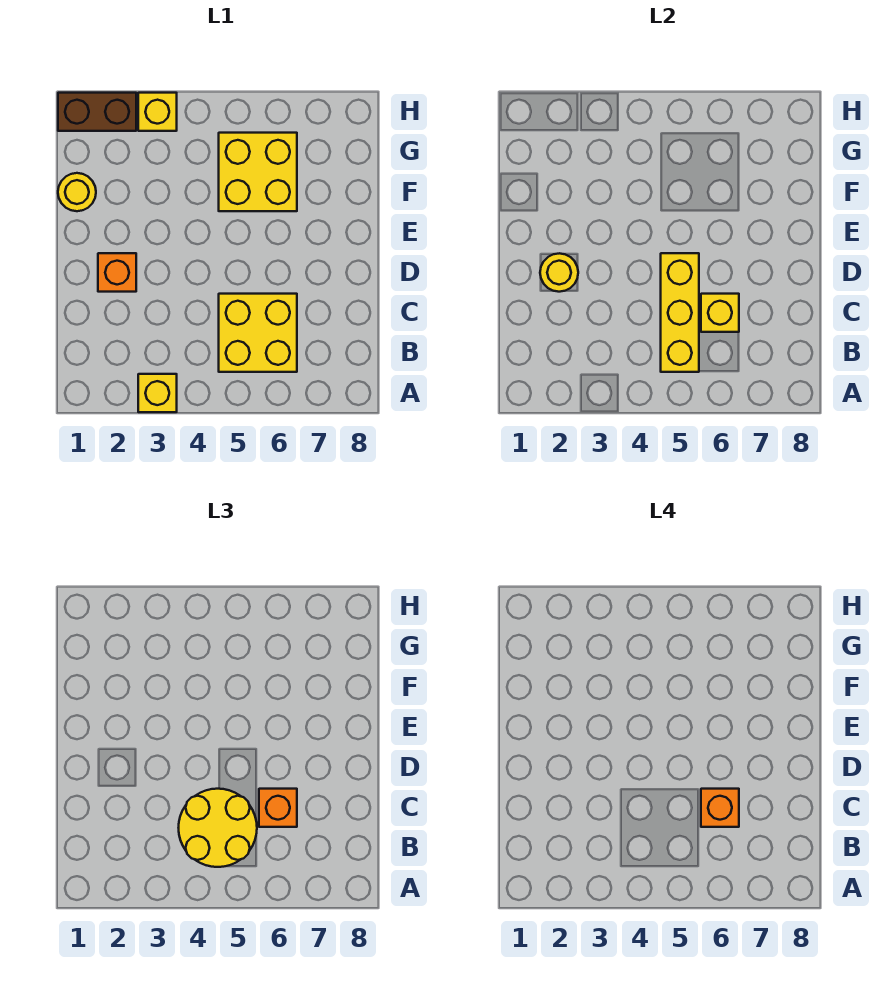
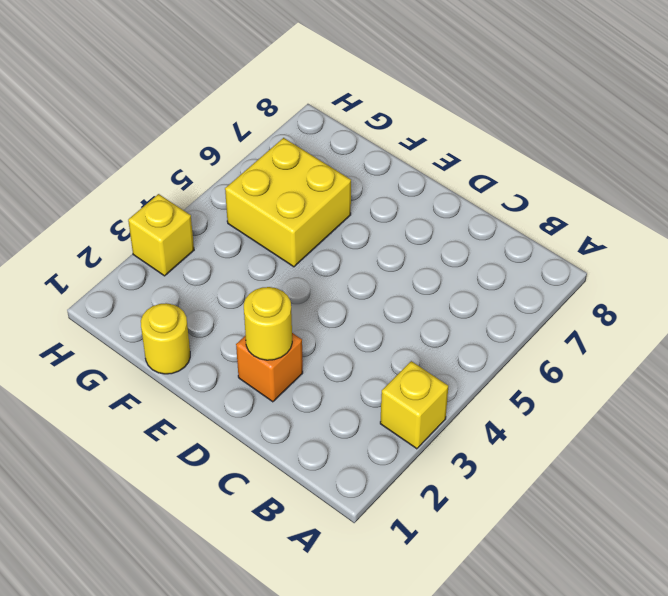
none -> yellow brick B5:C6 level 1
none -> brown brick H1:H2 level 1
none -> yellow brick B5:D5 level 2

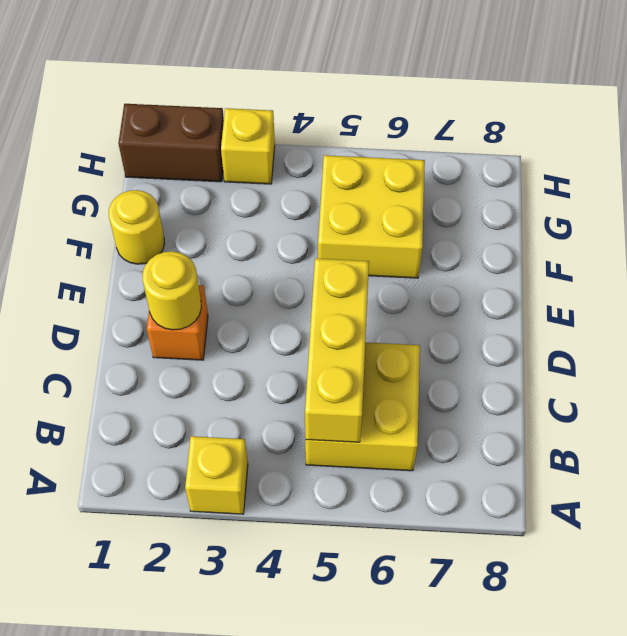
none -> yellow brick C6 level 2
none -> yellow round brick B4:C5 level 3
none -> orange brick C6 level 3

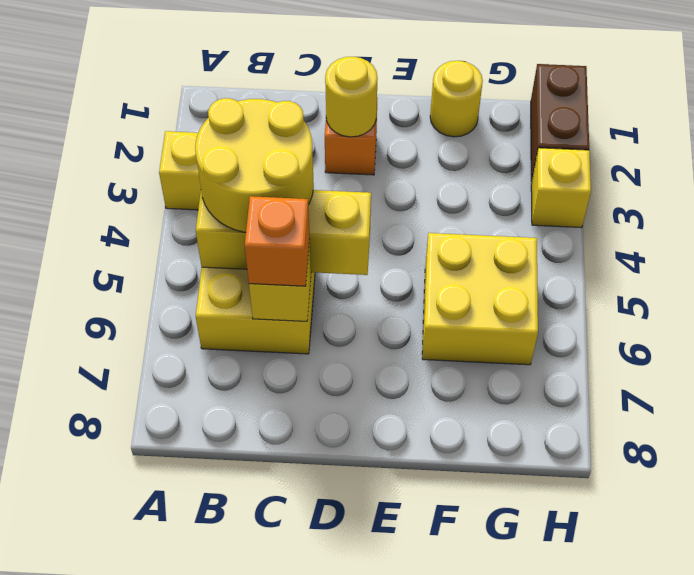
none -> orange brick C6 level 4

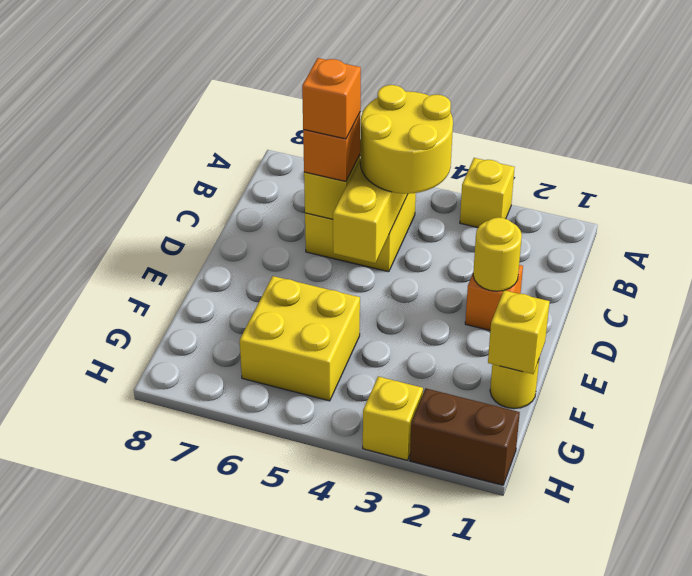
yellow brick F1 level 2 -> none

